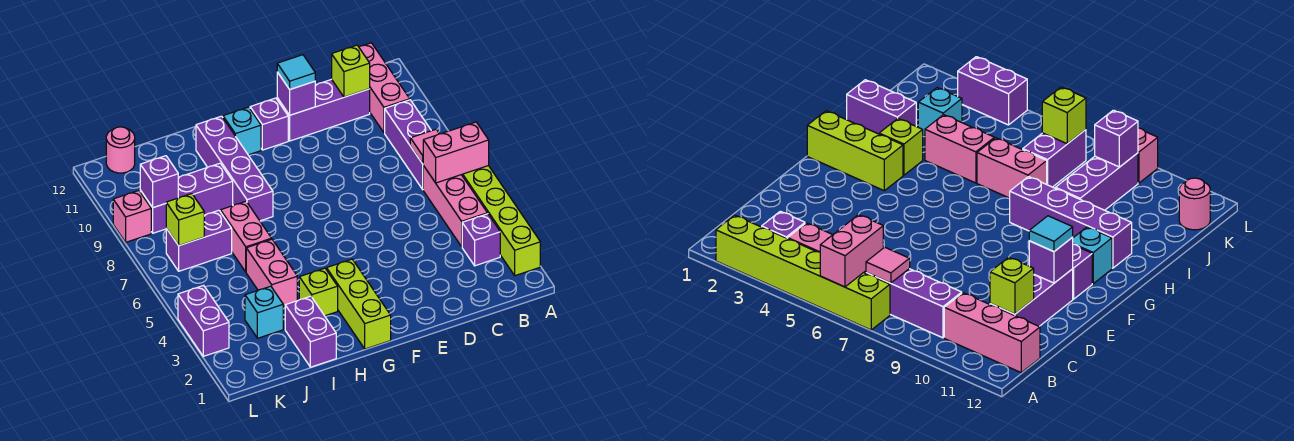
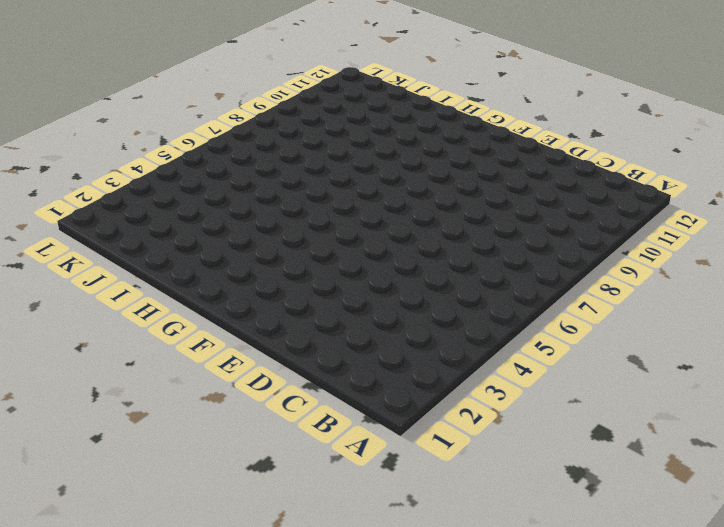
none -> lime brick A2:A7 level 1
none -> purple brick B3 level 1
none -> pink brick B4:B6 level 1

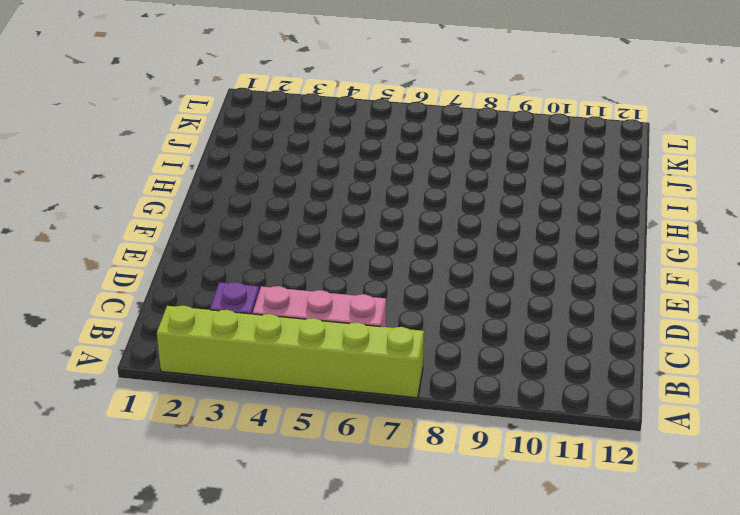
none -> purple brick B7:B9 level 1
none -> pink brick B10:B12 level 1
none -> purple brick C11:E11 level 1

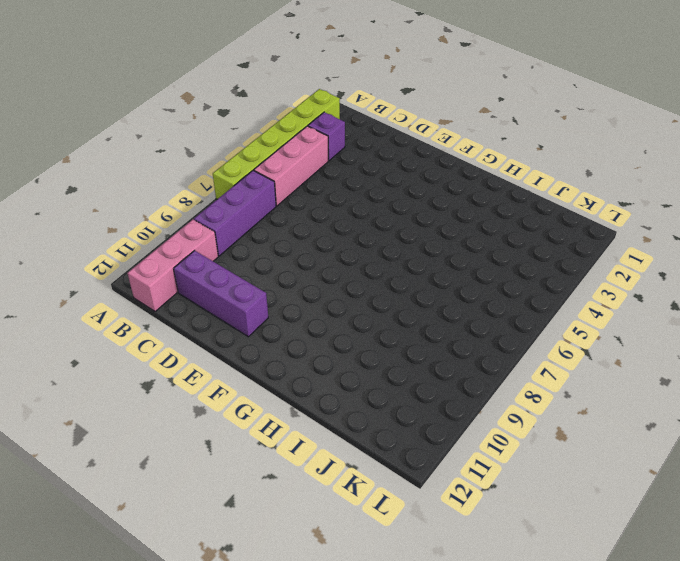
none -> purple brick F11 level 1
none -> lime brick G1:G3 level 1
none -> cyan brick G11 level 1

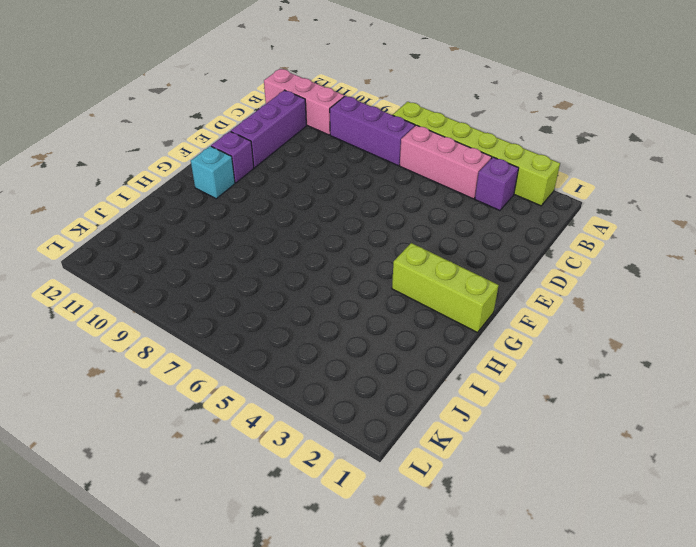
none -> lime brick H3 level 1
none -> purple brick H8:H11 level 1
none -> purple brick I1:I2 level 1

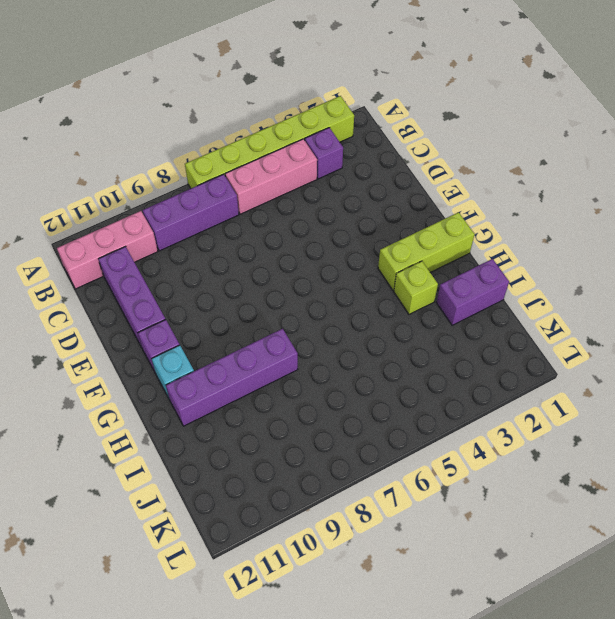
none -> pink brick I4:I5 level 1
none -> pink brick I6:I7 level 1
none -> purple brick I9:K9 level 1

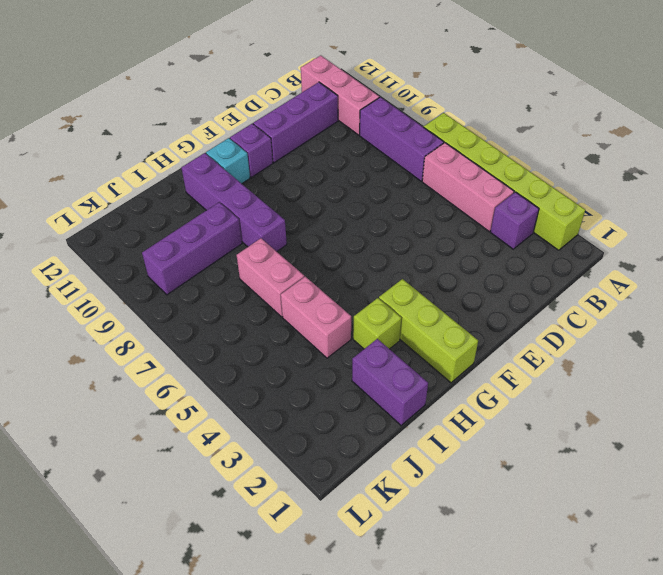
none -> cyan brick J3 level 1
none -> purple brick J7:K7 level 1
none -> pink round brick K12 level 1

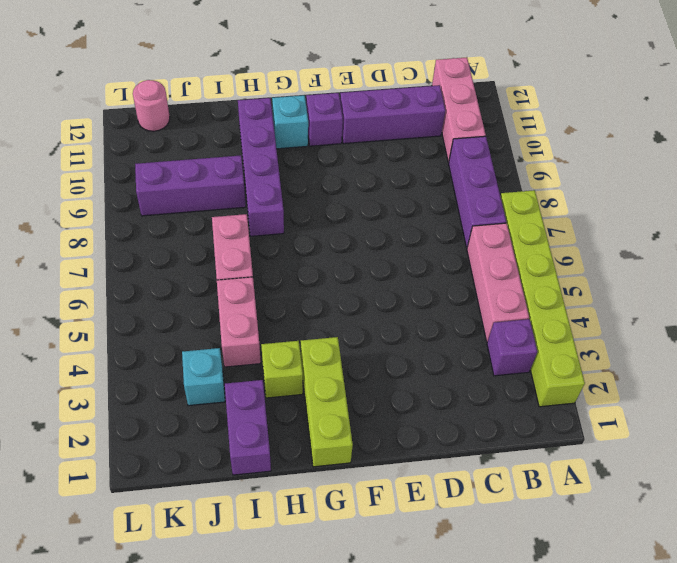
none -> purple brick J7:K7 level 1
none -> purple brick L3:L4 level 1
none -> pink brick L9 level 1

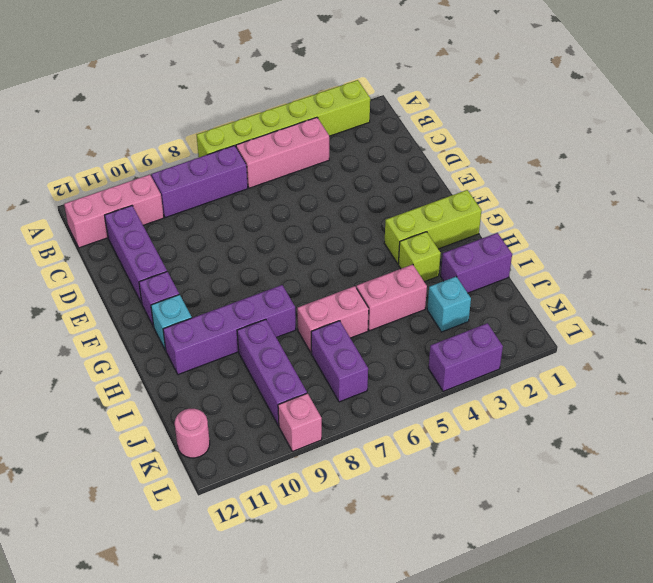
none -> purple brick B3 level 1
none -> pink brick A6:B6 level 2
none -> pink tile B7 level 2

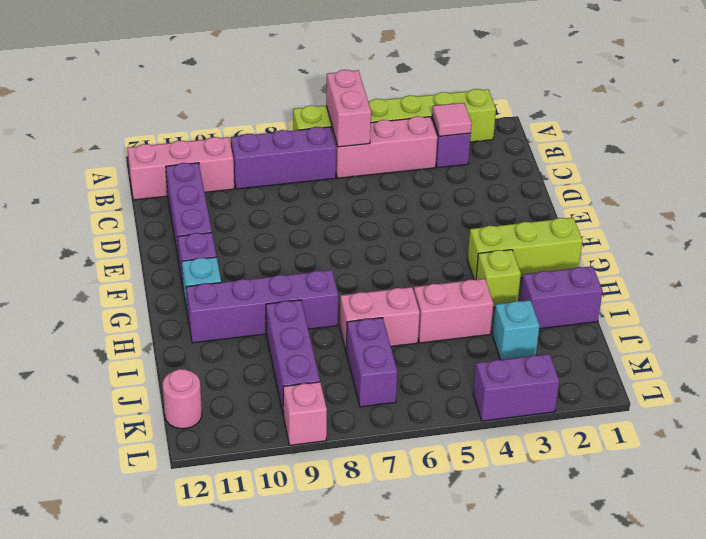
pink tile B3 level 2 -> pink tile B7 level 2
none -> lime brick C11 level 2
none -> purple brick E11 level 2
none -> lime brick K7 level 2

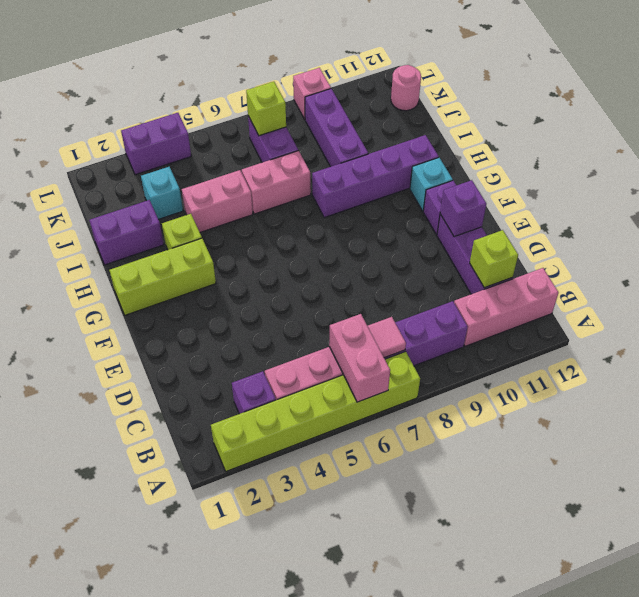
none -> purple brick K9 level 2
none -> cyan tile E11 level 3

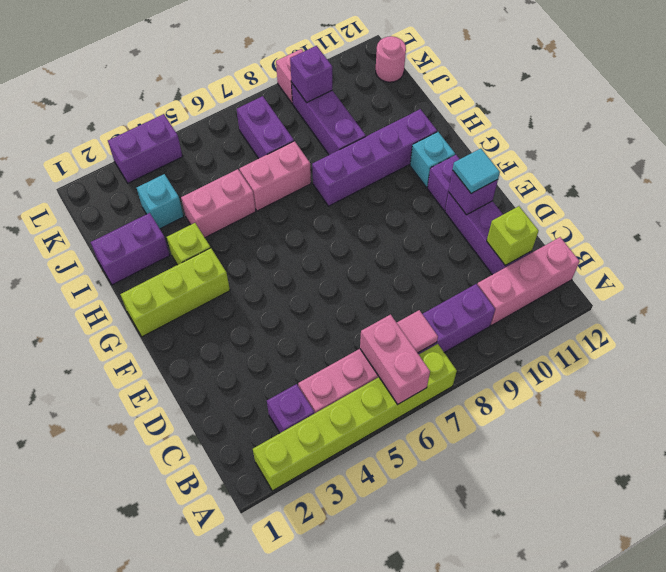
none -> lime brick K7 level 2

